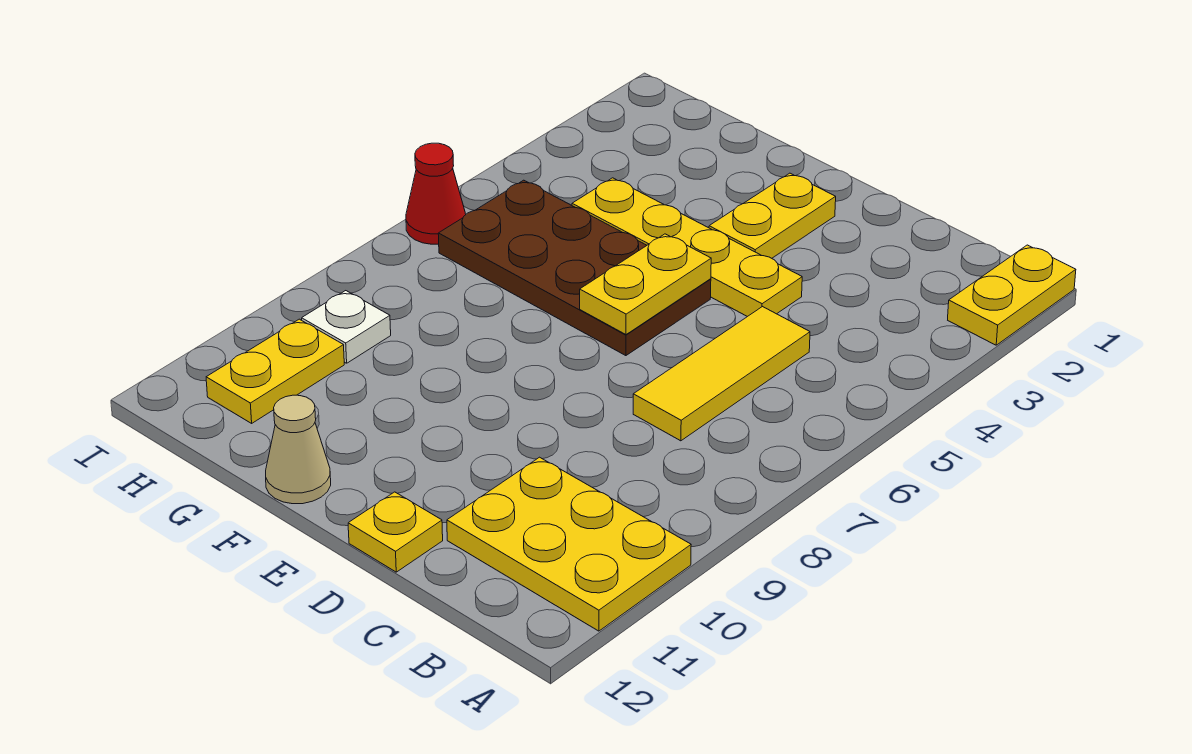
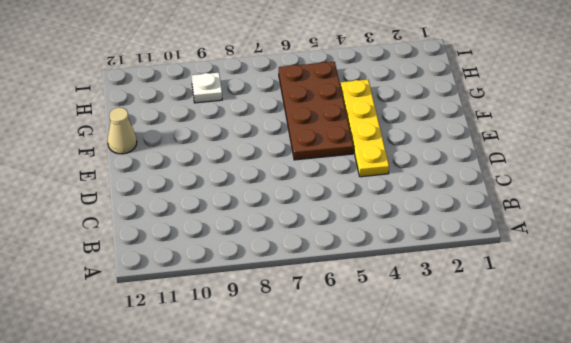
none -> yellow plate A1:A2 level 1
none -> yellow plate A10:C11 level 1
none -> yellow tile C5:C7 level 1

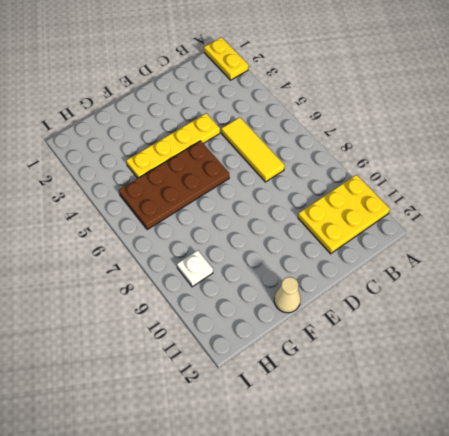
none -> yellow plate D12 level 1
none -> yellow plate E2:E3 level 1
none -> yellow plate H10:H11 level 1

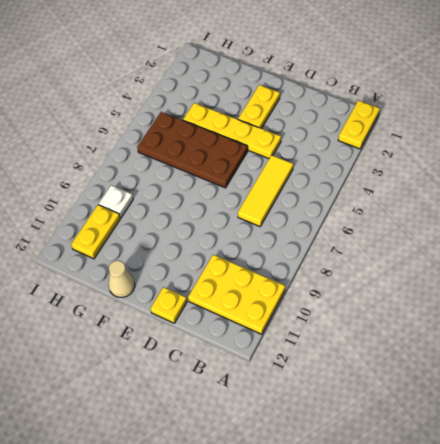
none -> red cone I6 level 1
none -> yellow plate E5:E6 level 2

